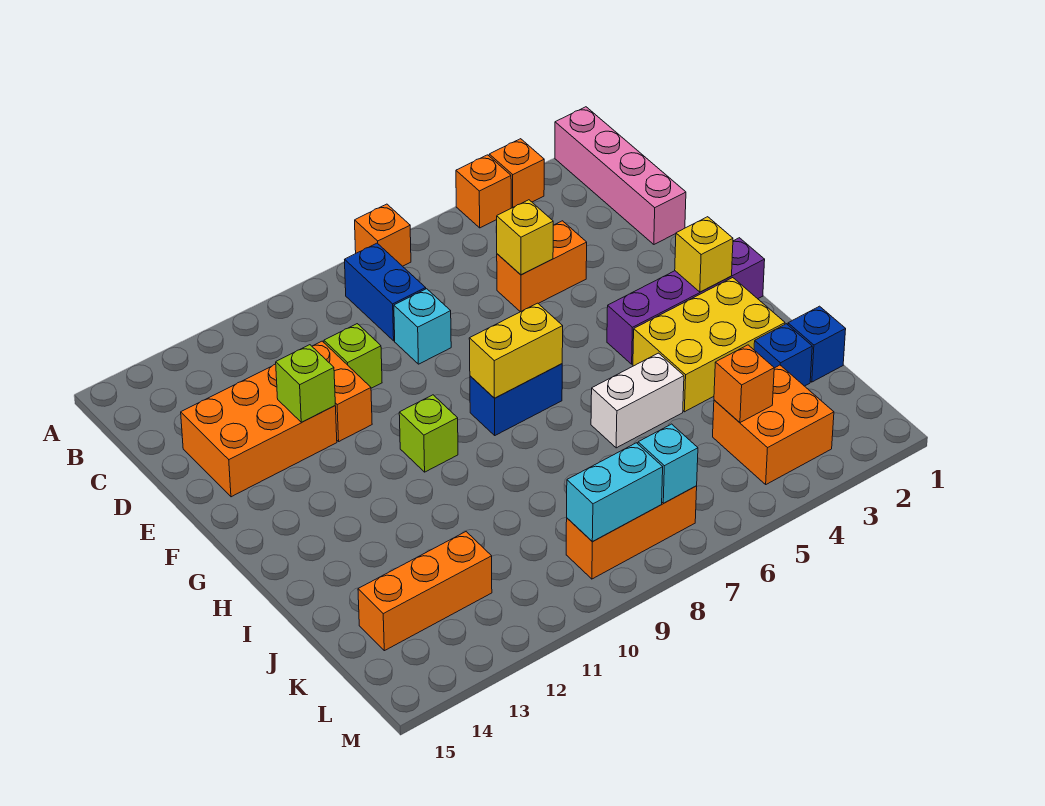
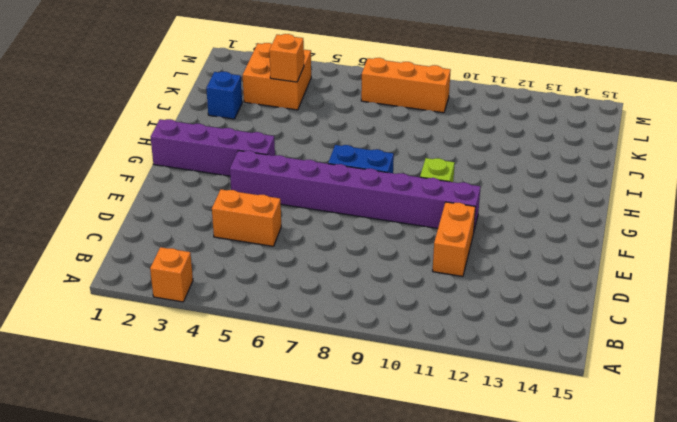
purple brick F4:F11 level 1 -> none
none -> pink brick A1:D1 level 1
none -> orange brick A4 level 1
none -> orange brick A7 level 1

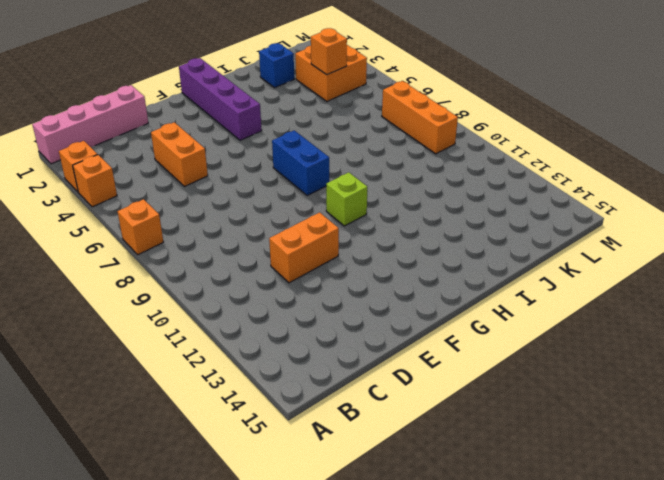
none -> blue brick B8:C8 level 1
none -> cyan brick D8 level 1
none -> lime brick D10 level 1

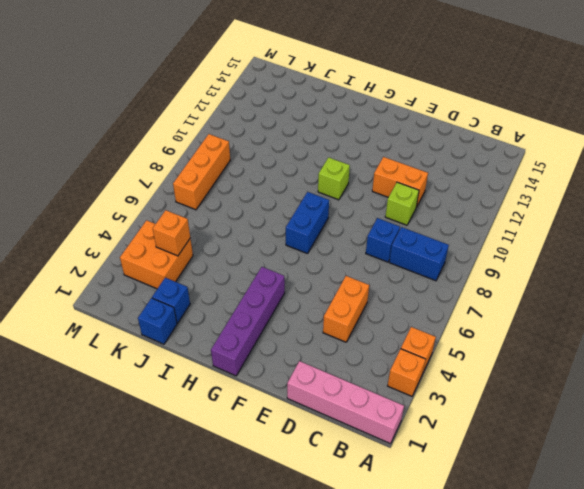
blue brick D8 level 1 -> cyan brick D8 level 1
none -> orange brick A7 level 1
none -> orange brick D12:E14 level 1
none -> yellow brick H2:I4 level 1

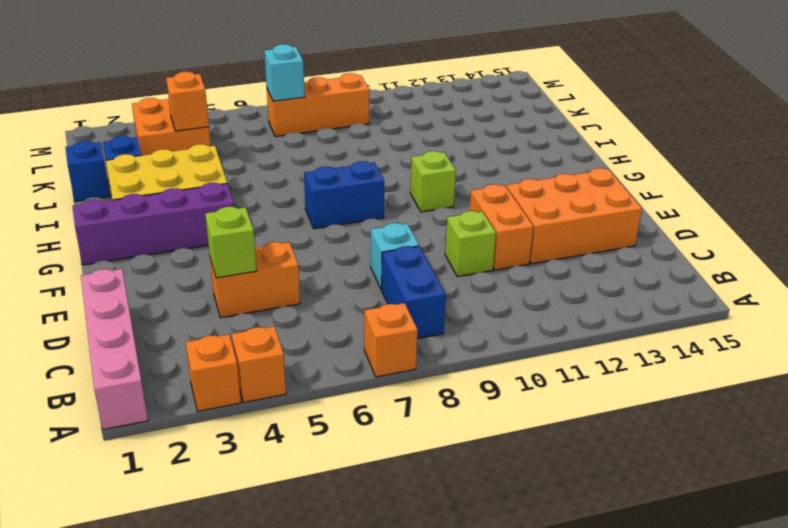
lime brick D4 level 2 -> lime brick E12 level 2
none -> white brick I5:I6 level 1
none -> orange brick K12:K14 level 1
none -> yellow brick D5 level 2

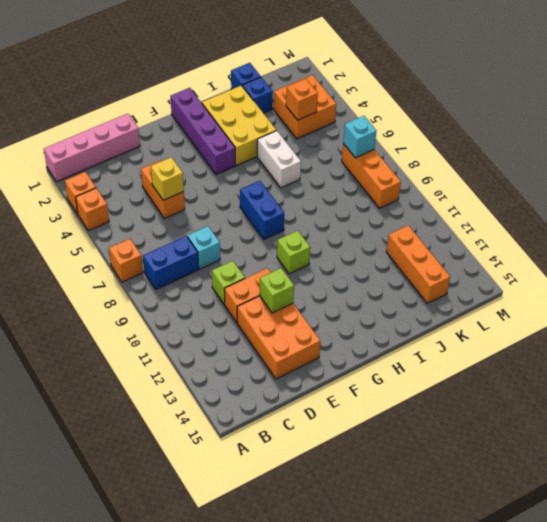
none -> yellow brick G2 level 2
none -> yellow brick G7:G8 level 2
none -> cyan brick L8:L9 level 2

